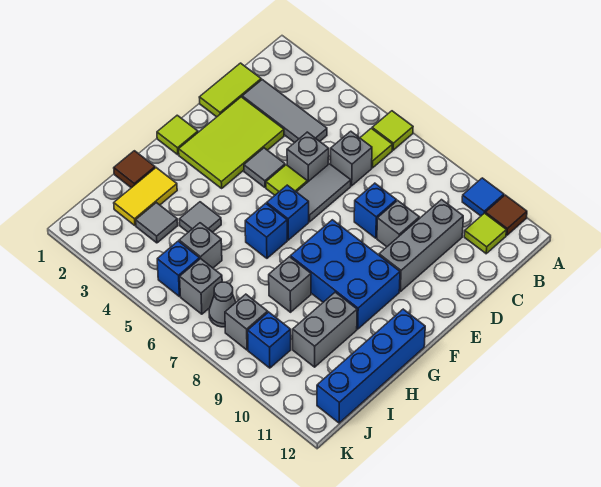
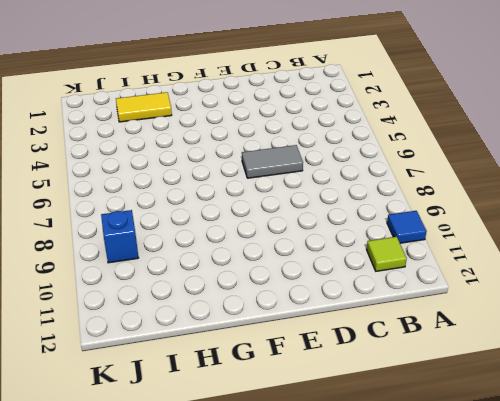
none -> lime tile A6 level 1
none -> brown tile A11 level 1
none -> lime tile B6 level 1
none -> lime tile C1:D1 level 1

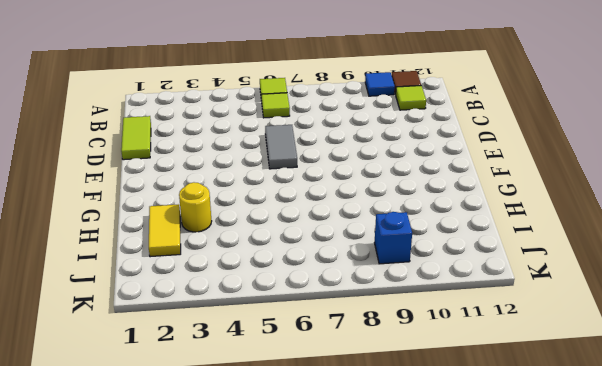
yellow round brick H3 level 1 -> none
none -> grey tile C2:C4 level 1
none -> grey brick C6 level 1
none -> grey brick C10:E10 level 1
none -> lime tile D2:F3 level 1

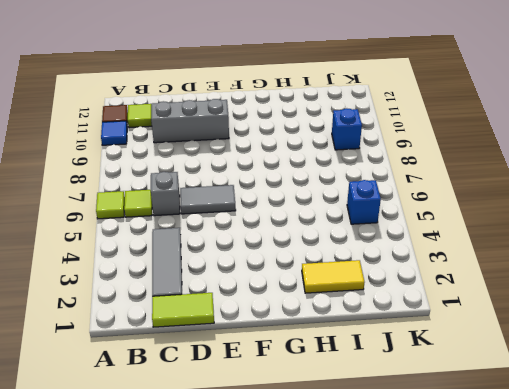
none -> lime tile D2:F3 level 1
none -> grey brick D5 level 1
none -> blue brick D8 level 1
none -> grey brick D9 level 1

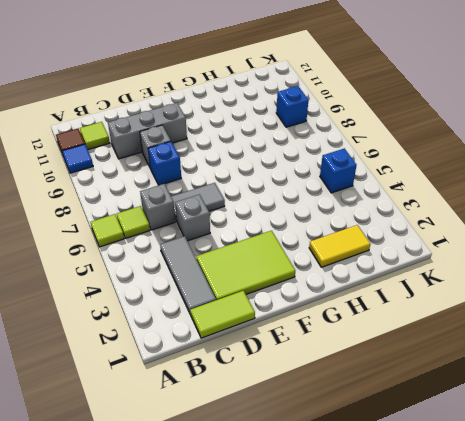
none -> grey tile E4 level 1
none -> lime tile E5 level 1
none -> lime tile F1 level 1
none -> blue brick F6 level 1

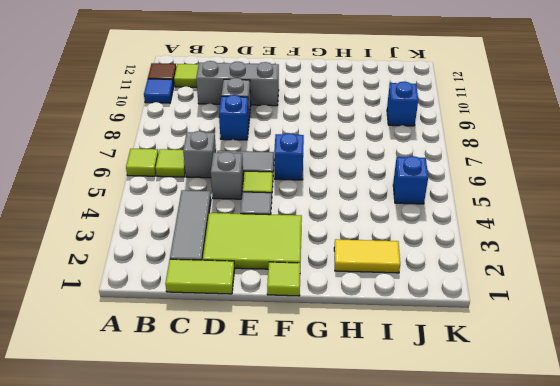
none -> blue brick F8:G10 level 1
none -> blue brick G6 level 1
none -> blue brick G12:J12 level 1
none -> brown tile H1 level 1

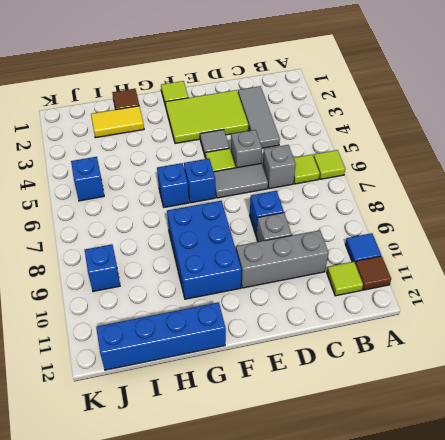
none -> lime tile C1:D1 level 1
none -> grey tile H4 level 1
none -> grey brick H8 level 1
none -> grey brick H10:I10 level 1

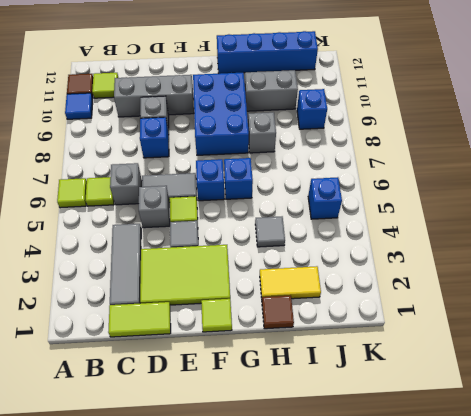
none -> grey tile I3 level 1
none -> grey brick I5 level 1
none -> grey brick J6 level 1
none -> grey cone J7 level 1

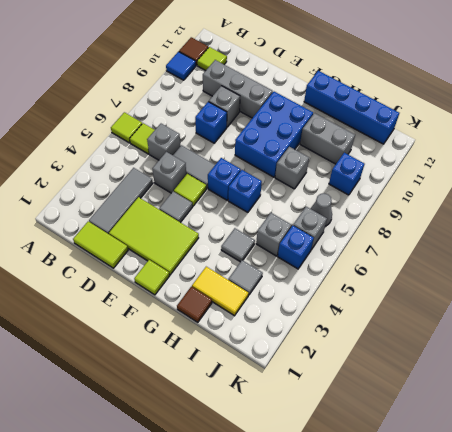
none -> grey brick J8 level 1

